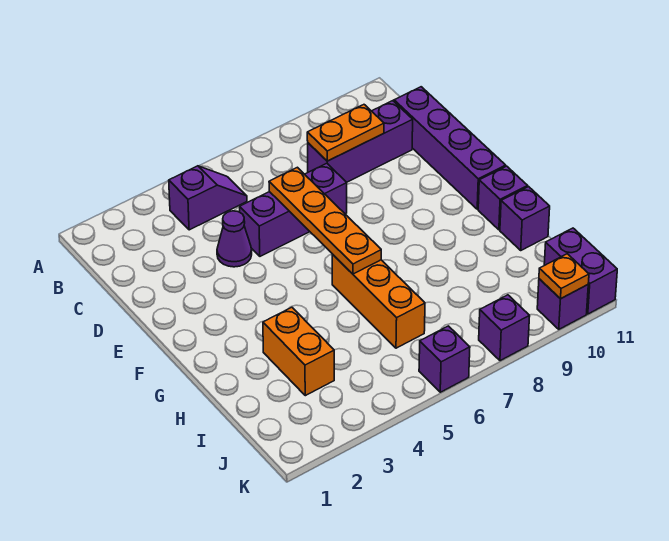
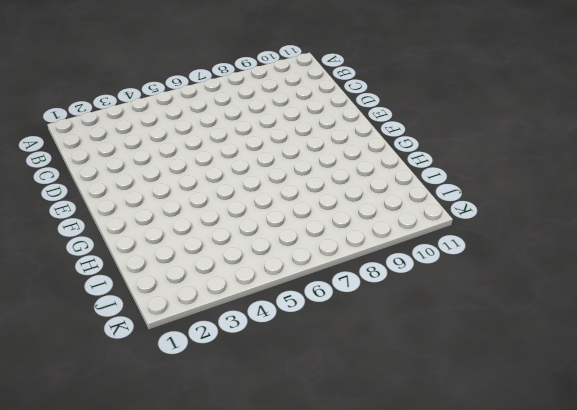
none -> purple slope B4:B5 level 1 top 4
none -> purple brick C8:C10 level 1
none -> purple brick C11:F11 level 1

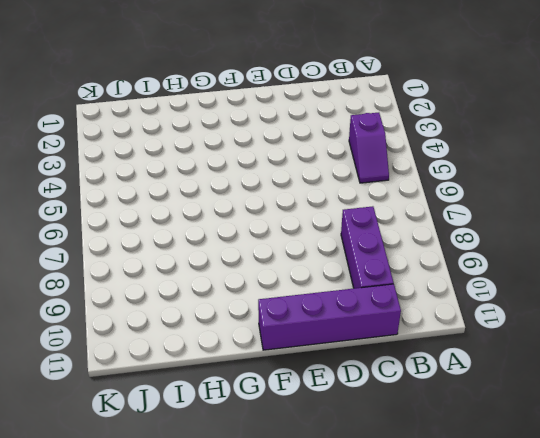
none -> purple cone D4 level 1
none -> purple brick D5:D7 level 1
none -> orange brick G6:I6 level 1

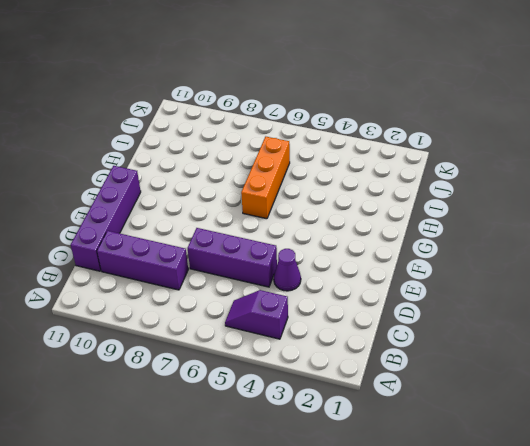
none -> purple brick G11 level 1
none -> orange brick H3:I3 level 1
none -> purple brick H11 level 1

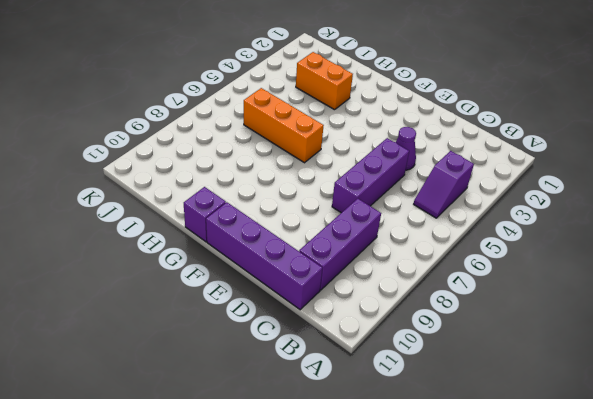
none -> purple brick H11 level 1
none -> purple brick J11:K11 level 1
none -> purple brick K6 level 1

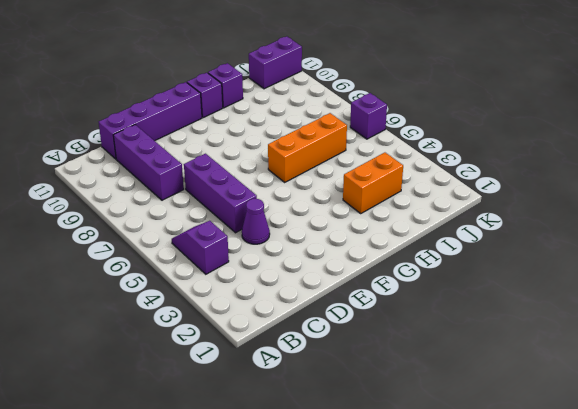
none -> purple brick K8 level 1
none -> purple brick K10 level 1
none -> orange plate C8:C9 level 2

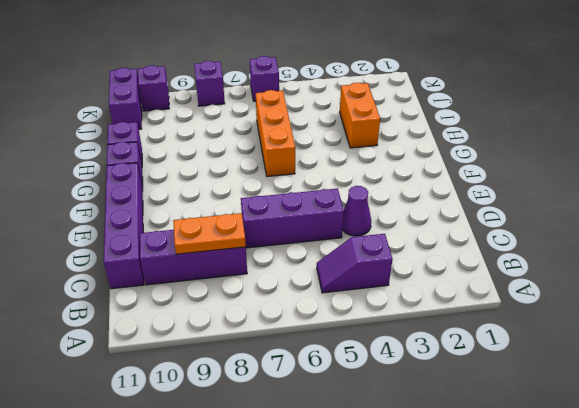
none -> orange plate D6:G6 level 2
none -> orange plate K10 level 2

